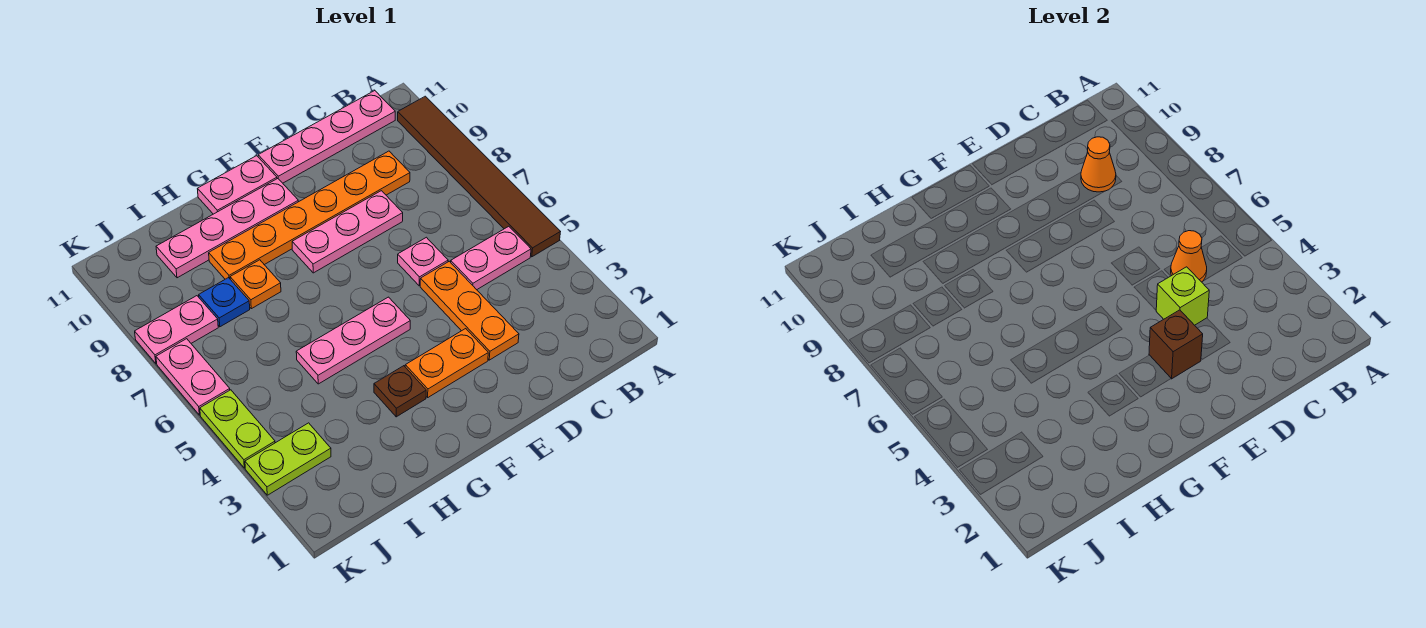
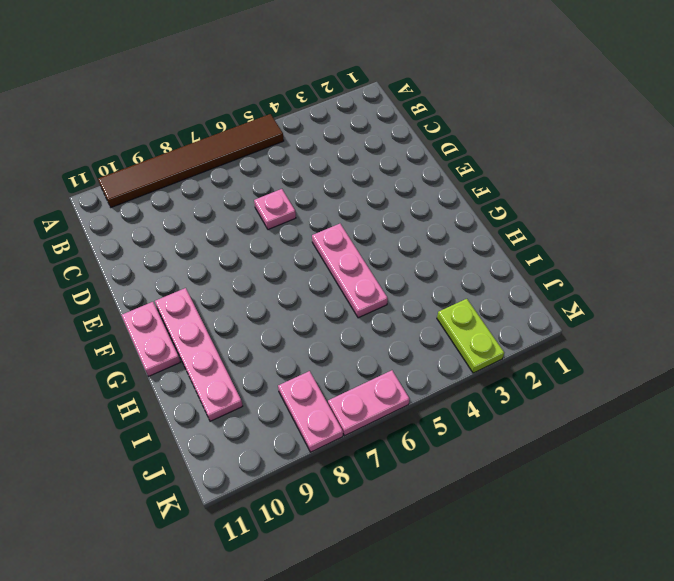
none -> pink plate B5:C5 level 1
none -> pink plate B11:E11 level 1
none -> orange plate C9:H9 level 1

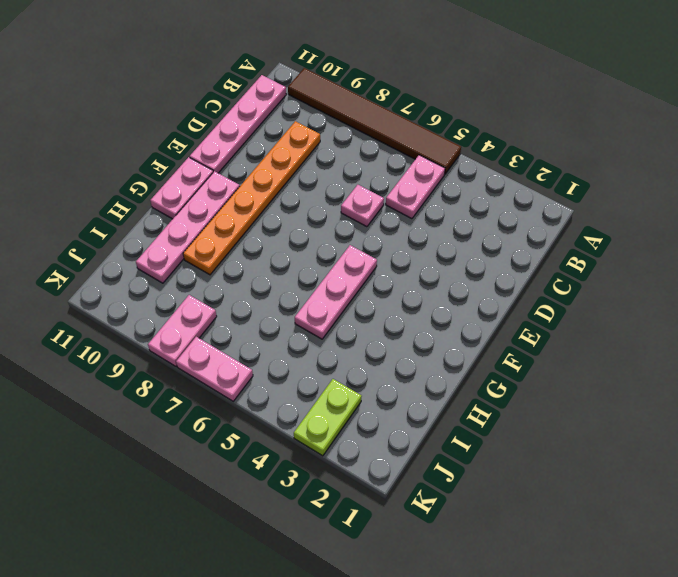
none -> orange plate D3:D5 level 1
none -> pink plate D8:F8 level 1
none -> orange plate E3:F3 level 1

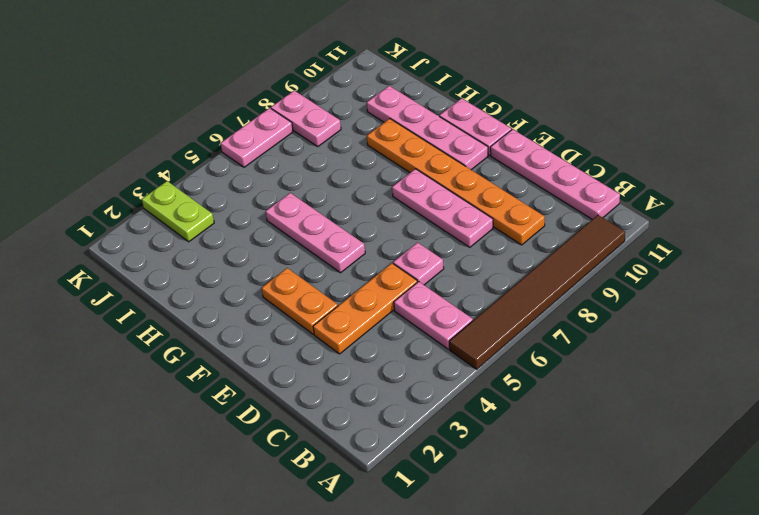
none -> brown plate G3 level 1
none -> orange plate H8 level 1
none -> blue plate I8 level 1

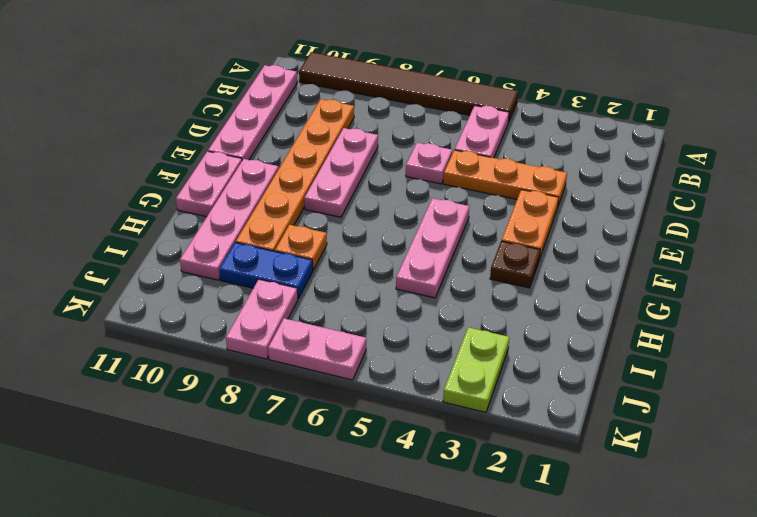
blue plate I8:I9 level 1 -> blue plate I8 level 1
none -> lime plate K4:K5 level 1
none -> orange cone C5 level 2
none -> orange cone C9 level 2

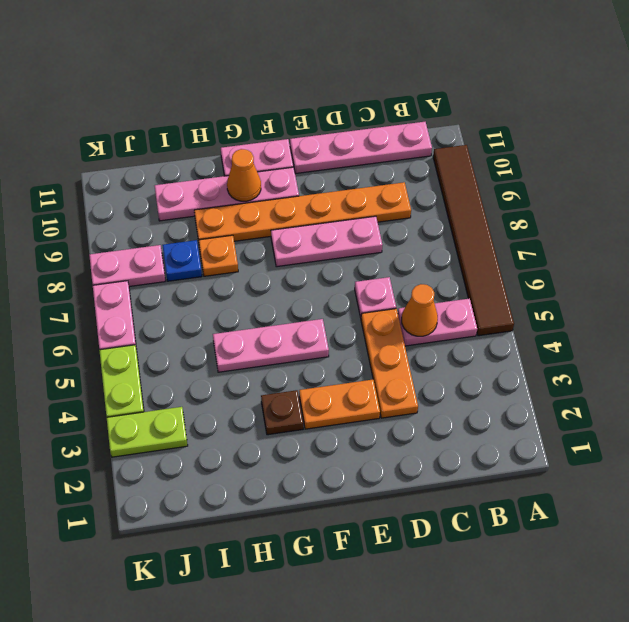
orange cone G10 level 2 -> orange cone C9 level 2
none -> lime brick D4 level 2
none -> brown brick E3 level 2

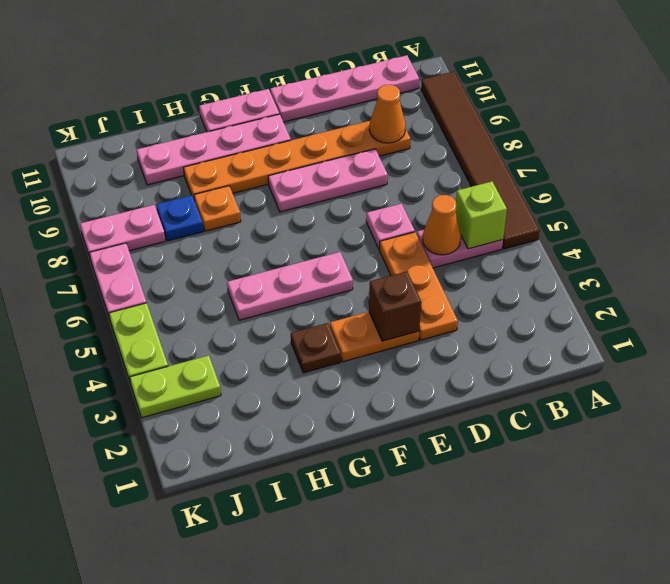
lime brick B5 level 2 -> lime brick D4 level 2

